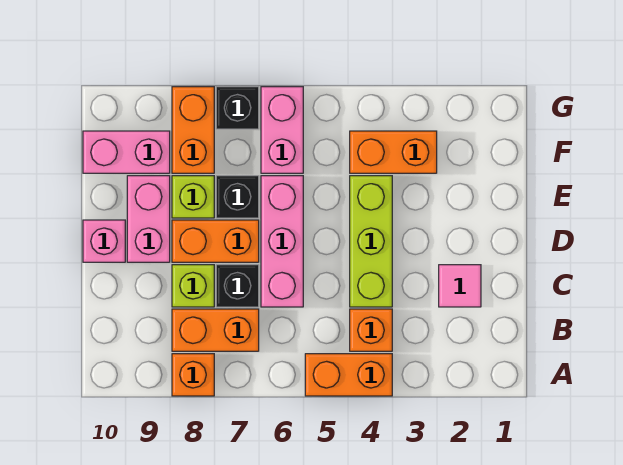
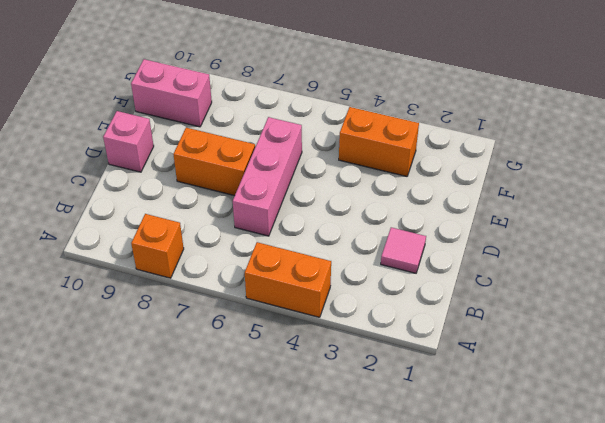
none -> orange brick B4 level 1
none -> orange brick B7:B8 level 1
none -> lime brick C4:E4 level 1

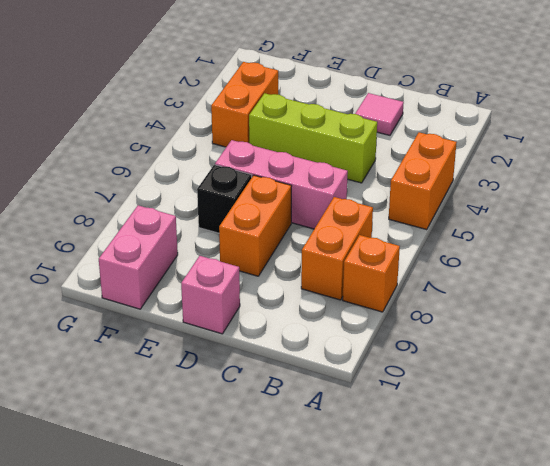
none -> orange brick B4 level 1
none -> black brick C7 level 1
none -> lime brick C8 level 1

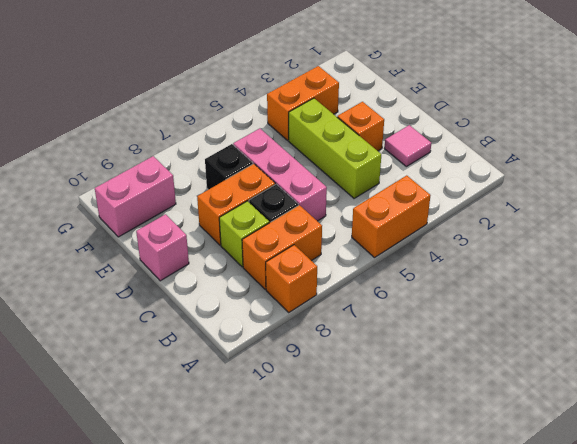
orange brick D3 level 1 -> orange brick B4 level 1
none -> pink brick D9:E9 level 1
none -> lime brick E8 level 1
none -> pink brick F6:G6 level 1

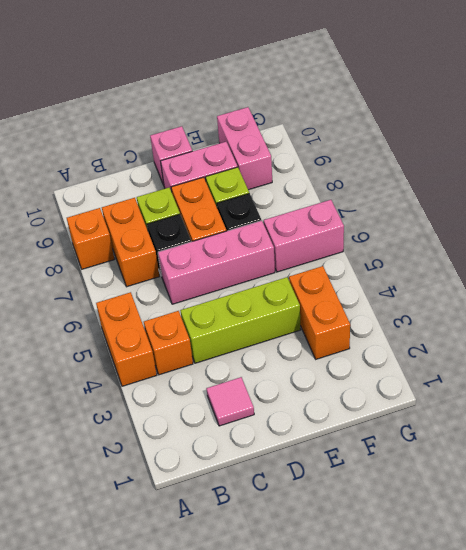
none -> orange brick F8:G8 level 1
none -> black brick G7 level 1

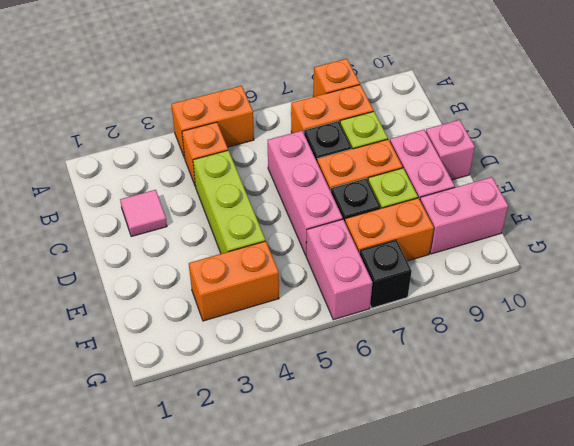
orange brick F7:F8 level 1 -> orange brick F8:G8 level 1

